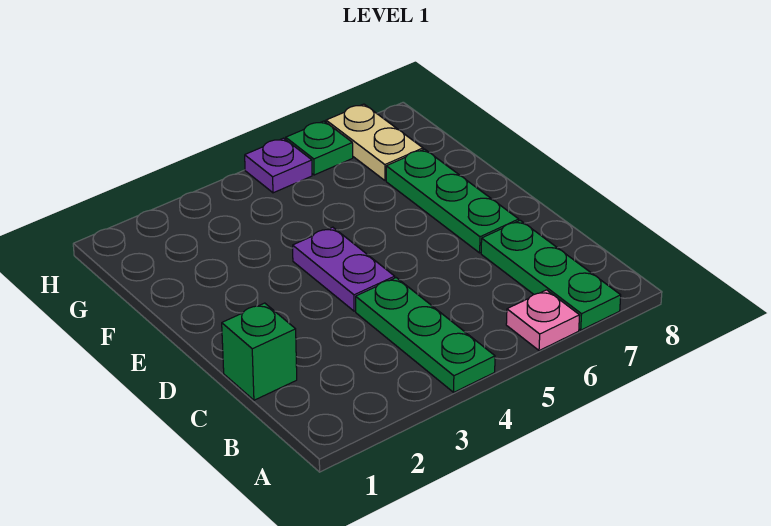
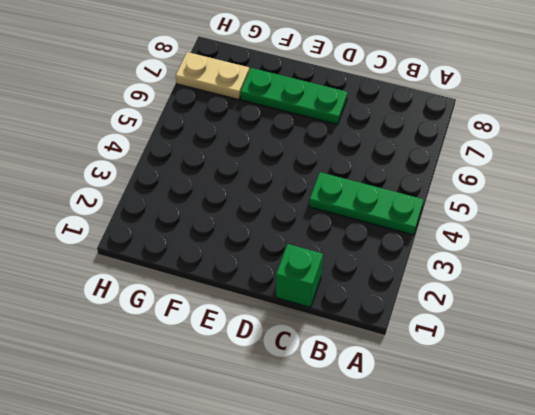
none -> pink plate A6 level 1
none -> green plate A7:C7 level 1

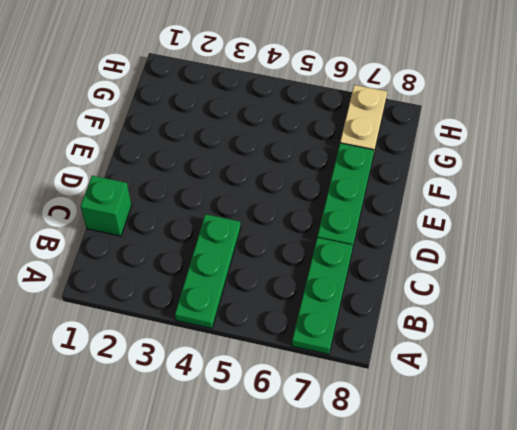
none -> pink plate A6 level 1
none -> purple plate D4:E4 level 1

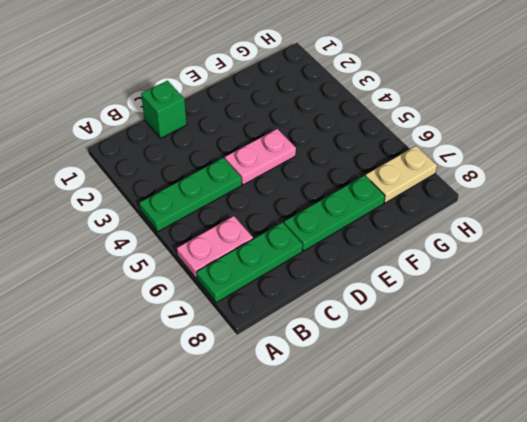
pink plate A6:B6 level 1 -> pink plate A6 level 1
pink plate D4:E4 level 1 -> purple plate D4:E4 level 1
none -> purple plate H5 level 1
none -> green plate H6 level 1

